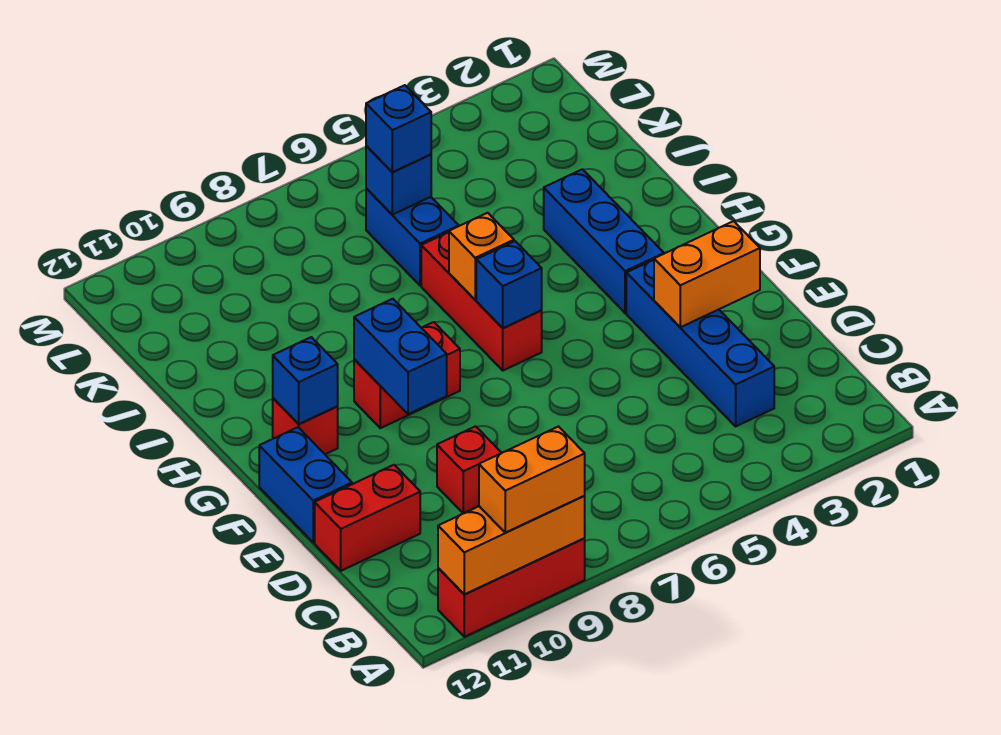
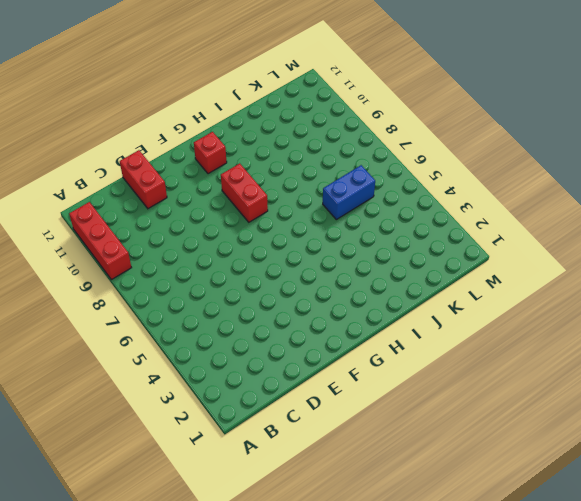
none -> blue brick C3:F3 level 1
none -> red brick D9 level 1
none -> blue brick E12:F12 level 1

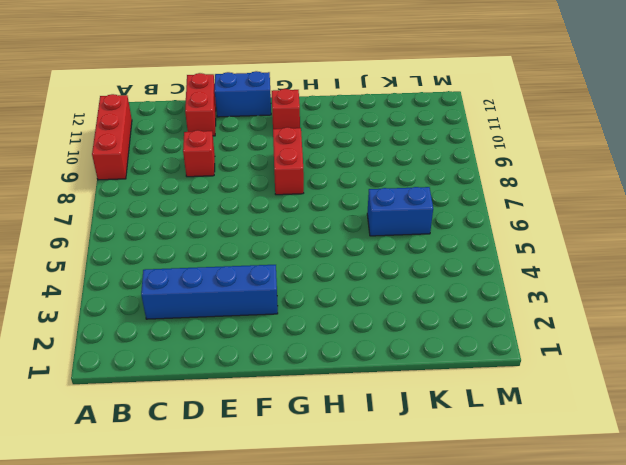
none -> blue brick G3:I3 level 1
none -> red brick G6:I6 level 1
none -> orange brick A9:A11 level 2

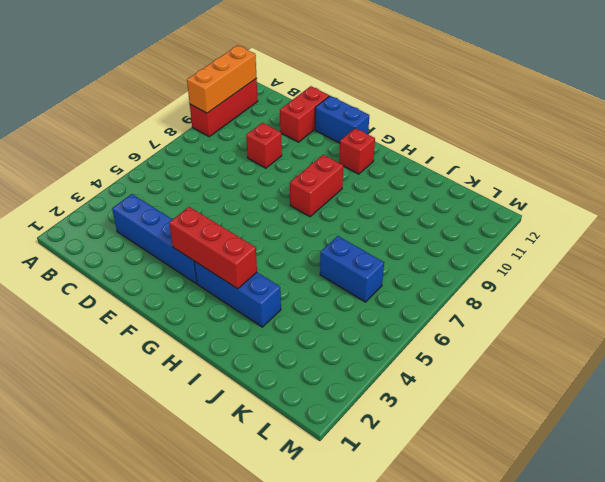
red brick F3:H3 level 2 -> red brick G6:I6 level 1
none -> orange brick E2:E3 level 2
none -> blue brick F9:G9 level 2
none -> blue brick G6 level 2

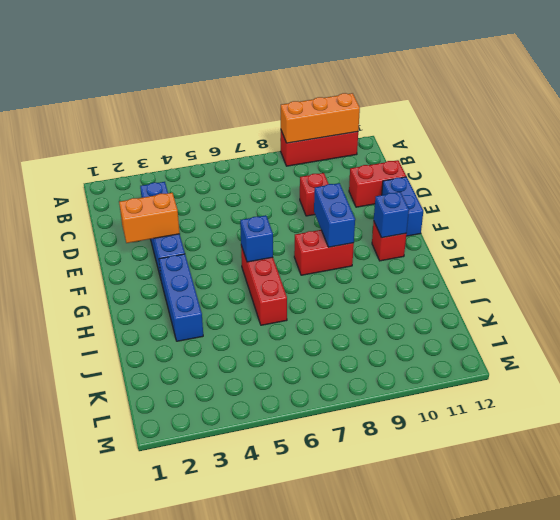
none -> blue brick J6:K6 level 1
none -> orange brick H6 level 2
none -> blue brick K6 level 2

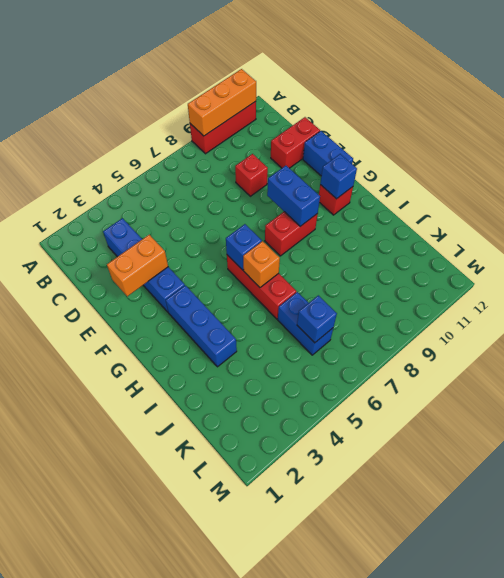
none -> orange brick A9:A10 level 3
none -> blue brick K6 level 3

